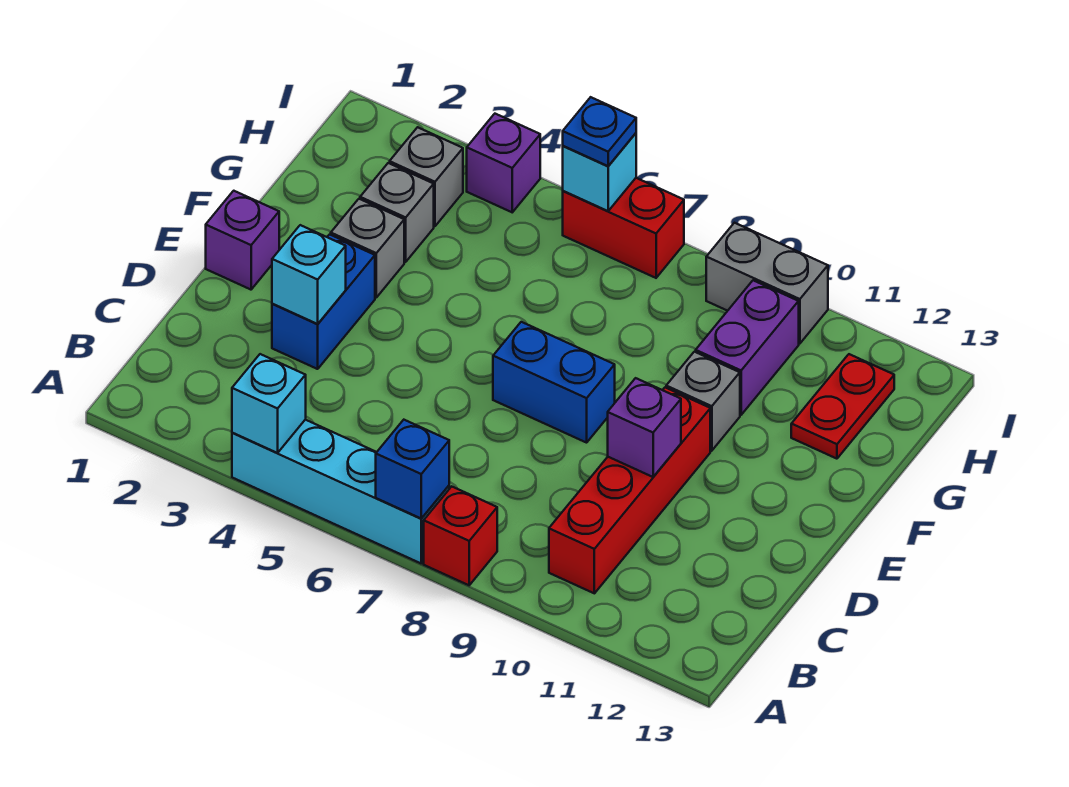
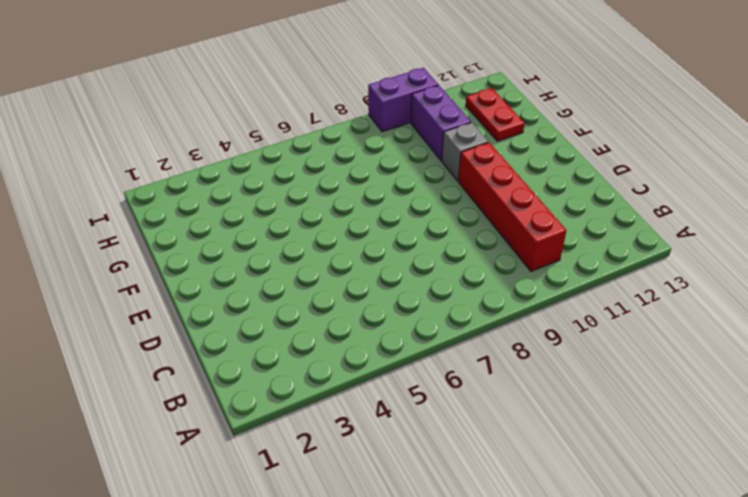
purple brick I9:I10 level 1 -> grey brick I9:I10 level 1
none -> cyan brick A4:A7 level 1
none -> red brick A8 level 1
none -> blue brick D3:E3 level 1

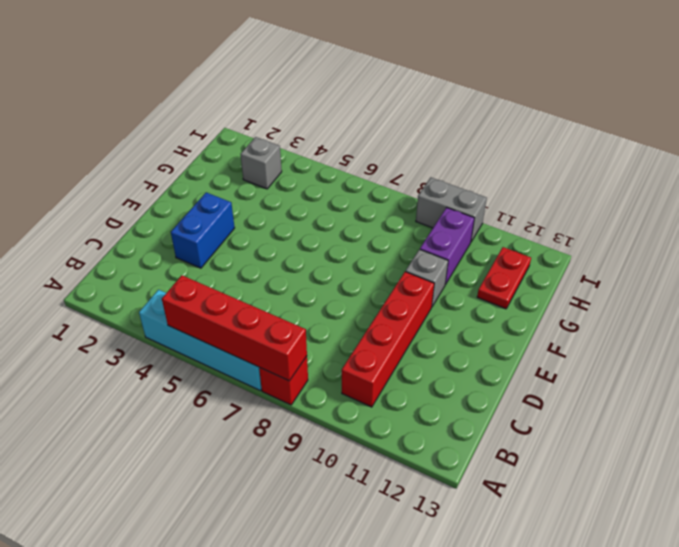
red brick A5:A8 level 2 -> blue brick A7 level 2
none -> purple brick E1 level 1
none -> blue brick E7:E8 level 1
none -> grey brick F3 level 1

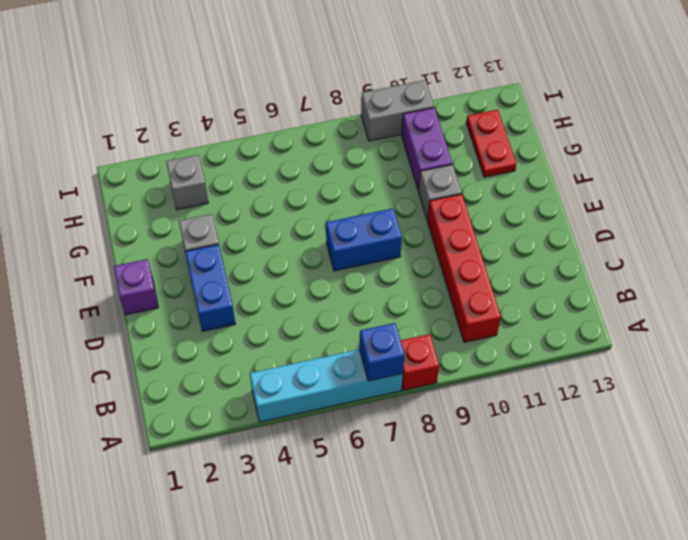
none -> grey brick G3 level 1
none -> purple brick I4 level 1
none -> red brick I6:I7 level 1

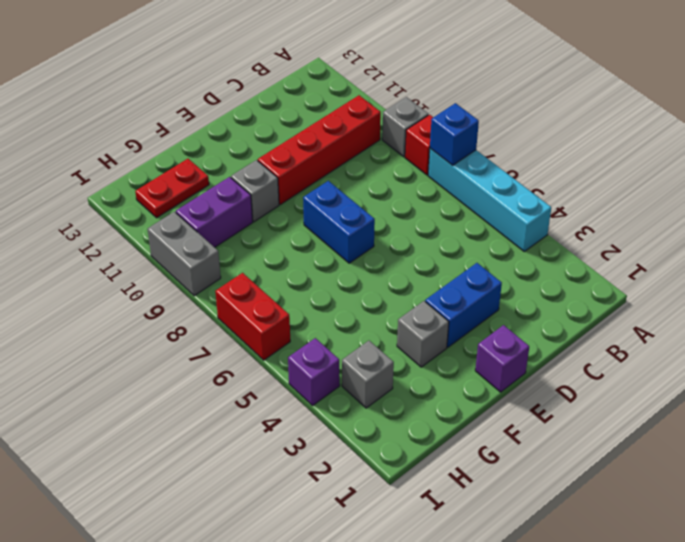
grey brick A9 level 1 -> grey brick G3 level 1
none -> cyan brick A4 level 2
none -> cyan brick D3 level 2
none -> purple brick D10 level 2

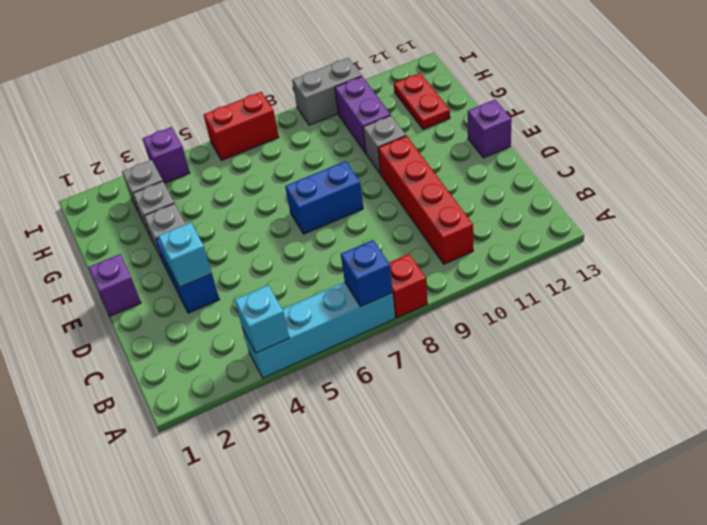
purple brick E13 level 1 -> purple brick D10 level 2
none -> cyan brick I6 level 2
none -> blue plate I6 level 3

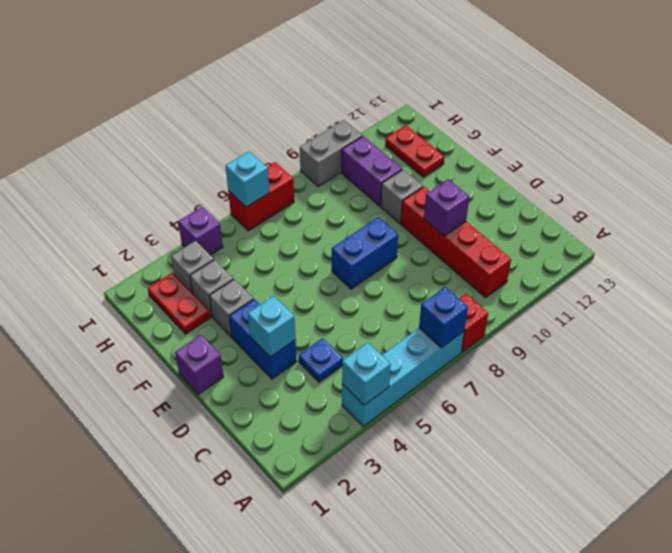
blue plate C4 level 1 -> blue plate I6 level 3
red plate G2:H2 level 1 -> none

